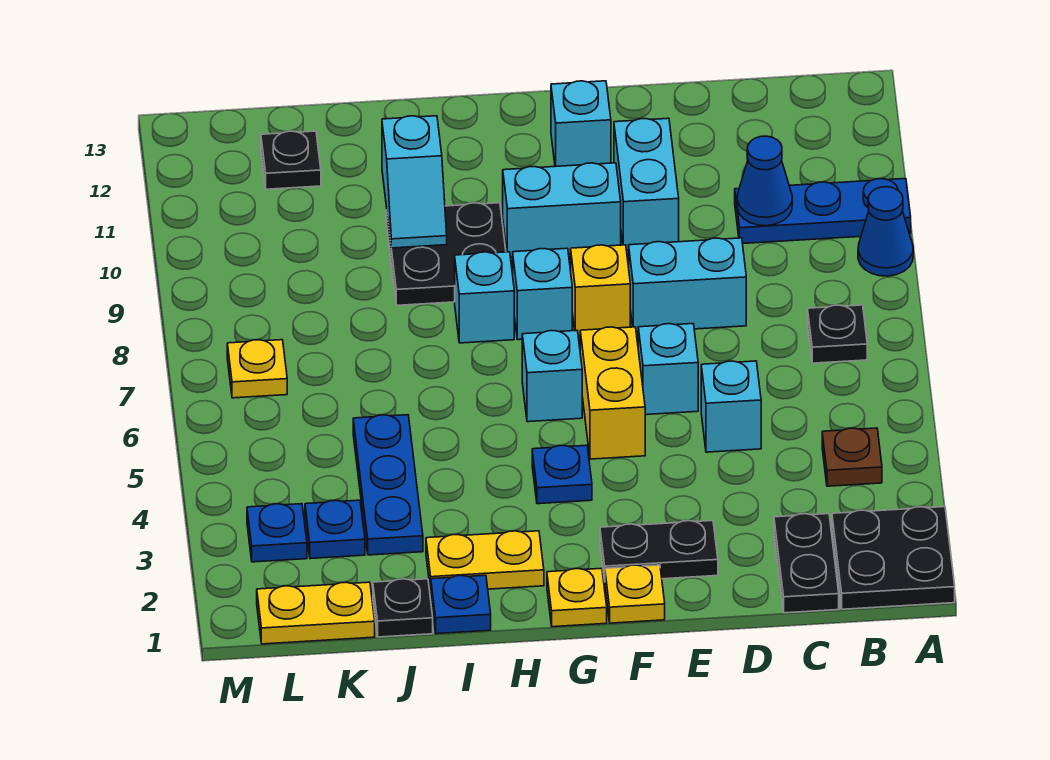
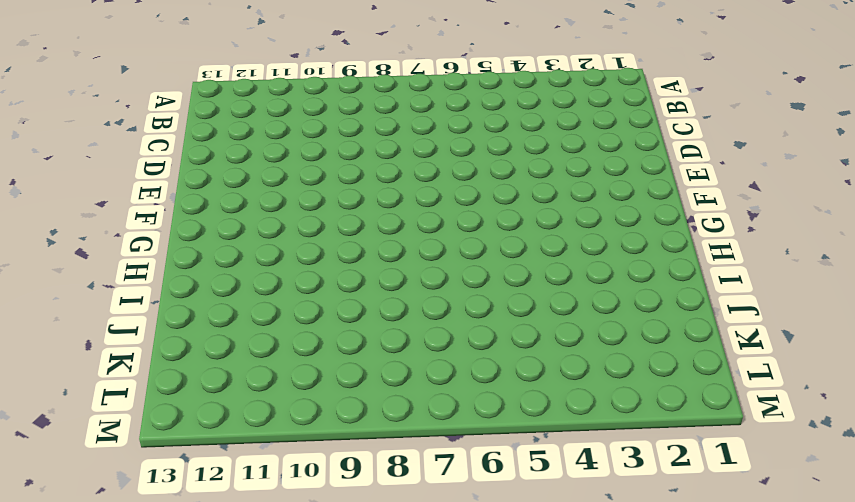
none -> black plate A1:B2 level 1
none -> blue cone A9 level 1
none -> blue plate A10:C10 level 1
none -> brown plate B4 level 1

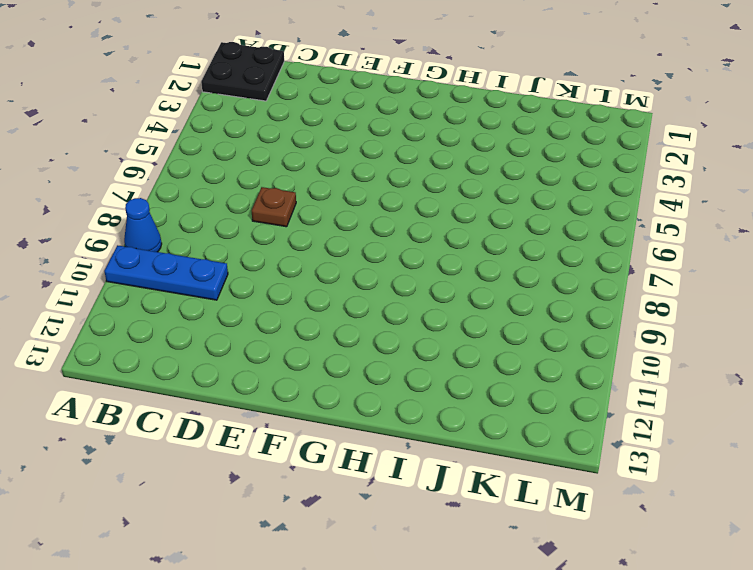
brown plate D7 level 1 -> brown plate B4 level 1
none -> black plate B7 level 1
none -> black plate C1:C2 level 1
none -> cyan brick D5 level 1
none -> cyan brick D8:E8 level 1

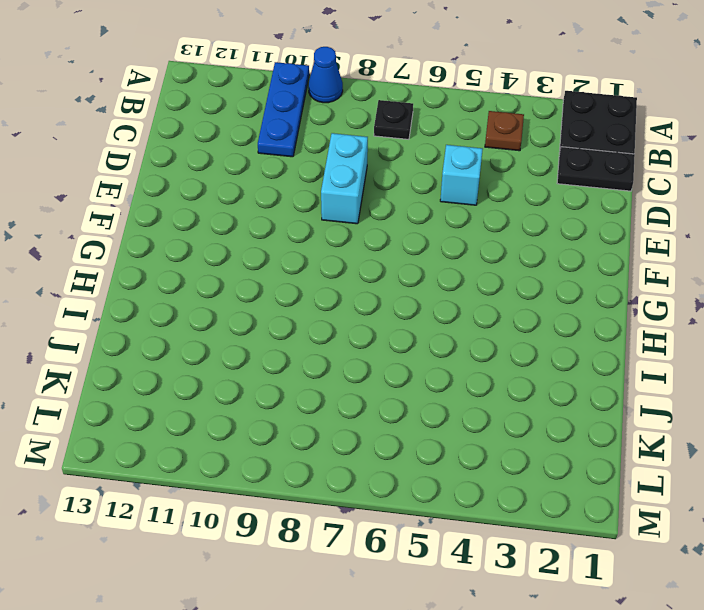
none -> black plate E2:F2 level 1
none -> cyan brick E6 level 1
none -> cyan brick E10:E11 level 1
none -> yellow plate F1 level 1

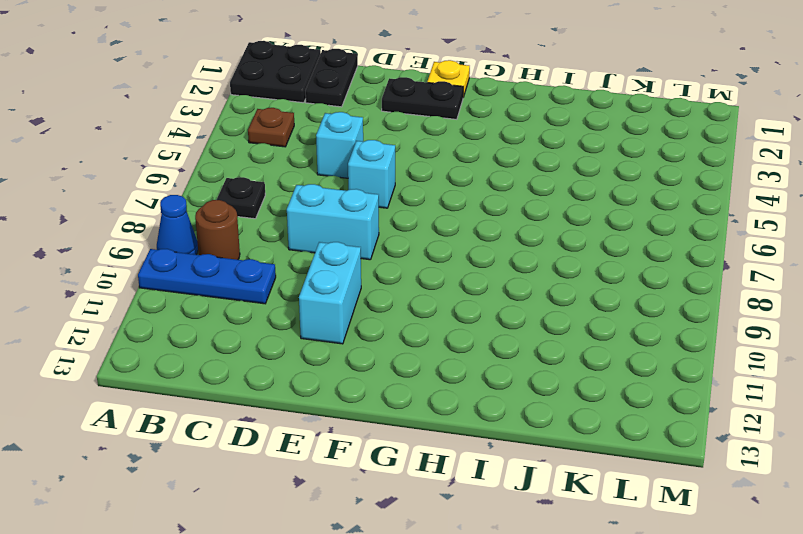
brown round brick B9 level 1 -> none
none -> yellow brick F5:F6 level 1
none -> yellow brick F8 level 1
none -> cyan brick F10:G10 level 1
none -> cyan brick F12 level 1

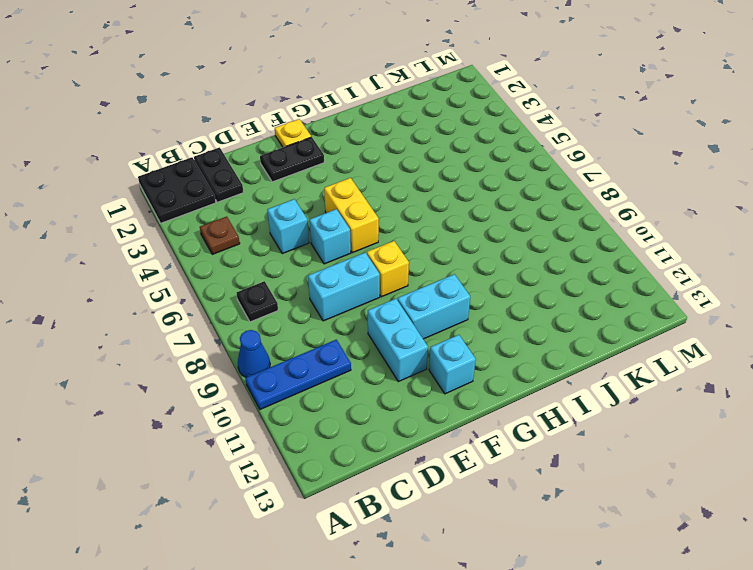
none -> yellow plate G1 level 1
none -> blue plate G4 level 1
none -> cyan brick G6 level 1
none -> cyan brick G8 level 1

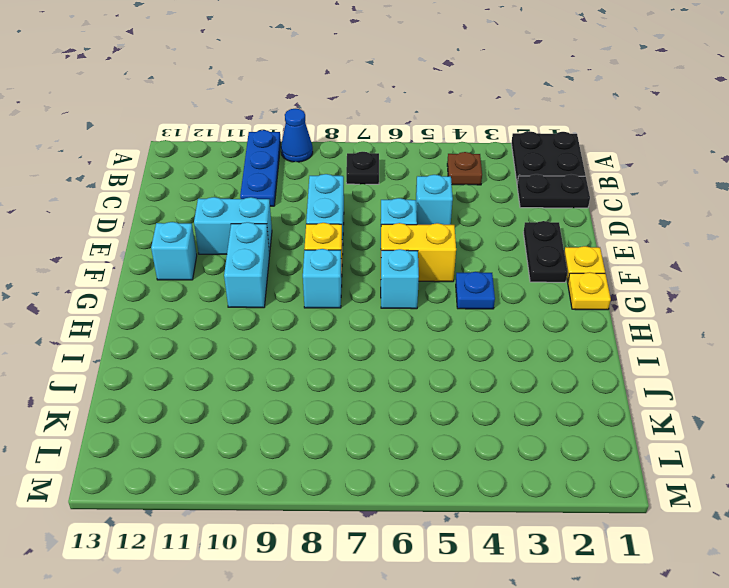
none -> yellow plate H2:I2 level 1
none -> cyan brick H8 level 1
none -> black plate H9:I10 level 1
none -> blue plate I1 level 1

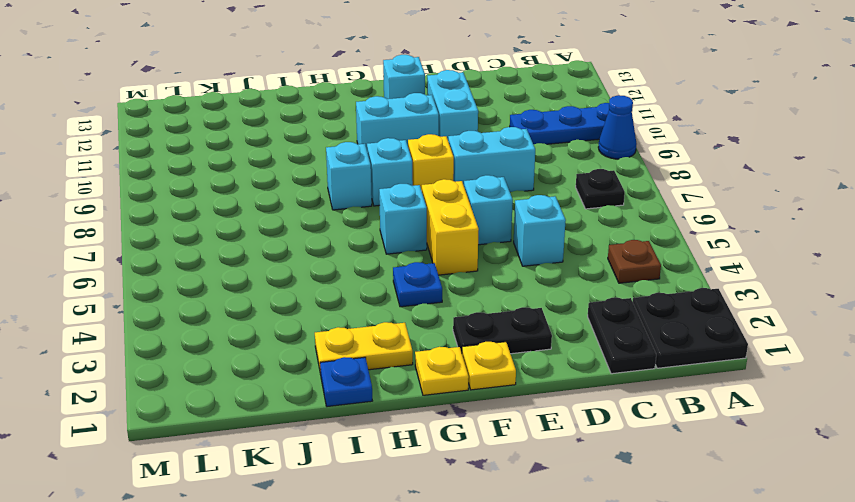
none -> black plate H9:I10 level 1
none -> black plate J1 level 1
none -> blue plate J3:J5 level 1
none -> yellow plate K1:L1 level 1

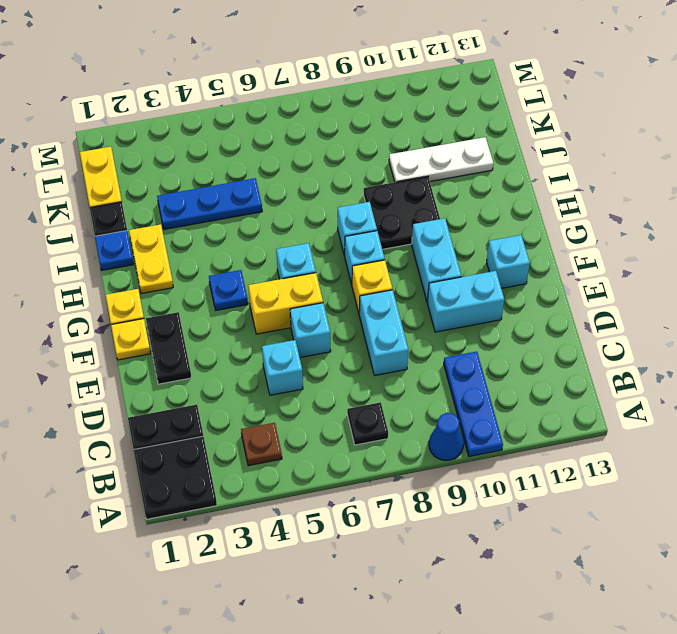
white plate J10:J12 level 1 -> none
none -> blue plate K3 level 1
none -> black plate K12 level 1
none -> blue plate L3 level 1
none -> yellow plate L7 level 1

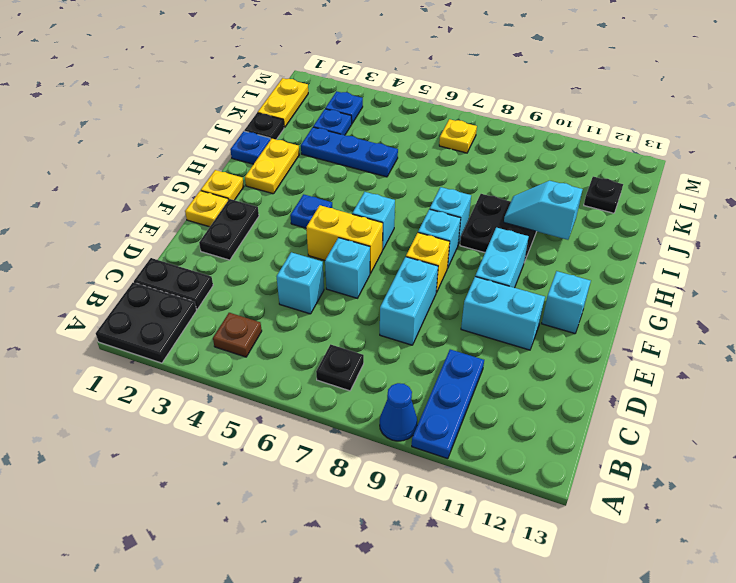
none -> blue cone C10 level 2

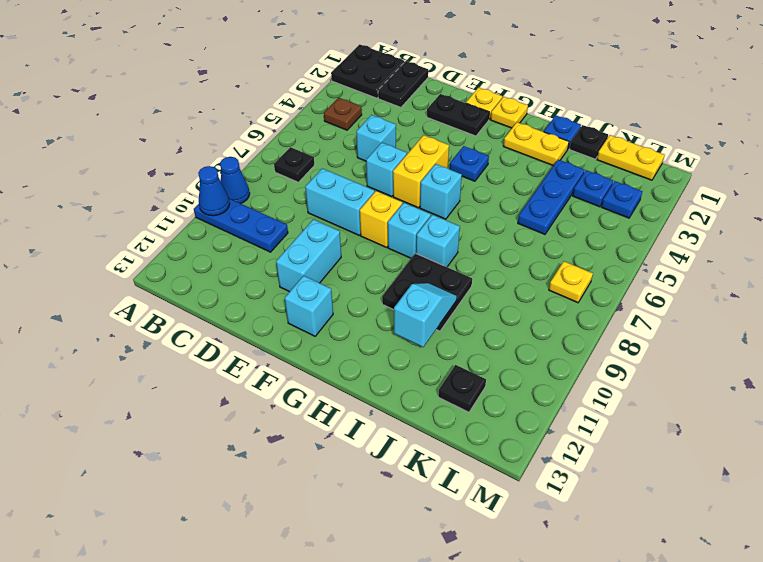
blue cone A10 level 2 -> blue cone C10 level 2
none -> cyan brick F10:G10 level 1

